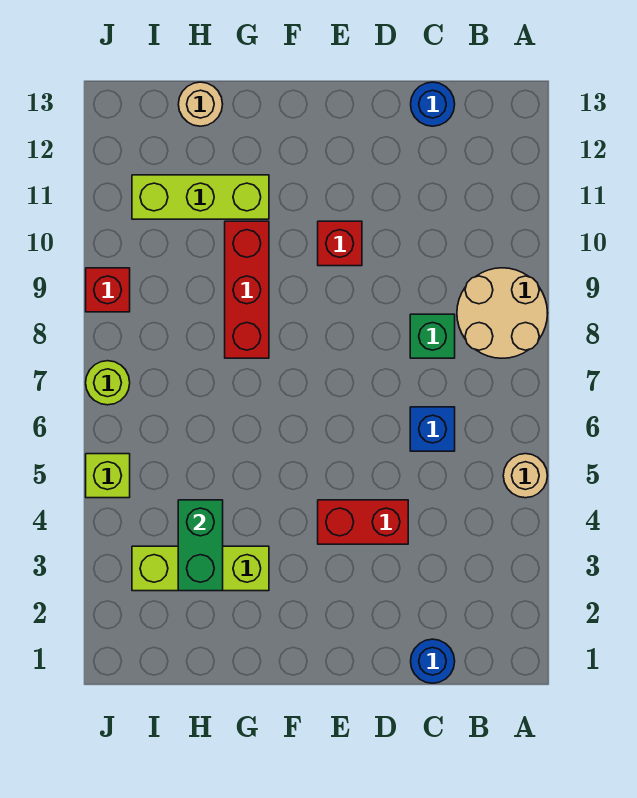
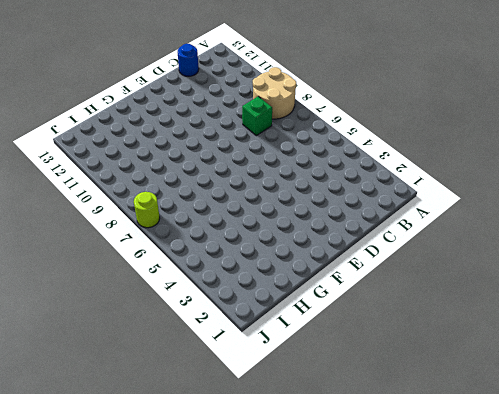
none -> tan round brick A5 level 1
none -> blue round brick C1 level 1
none -> blue brick C6 level 1

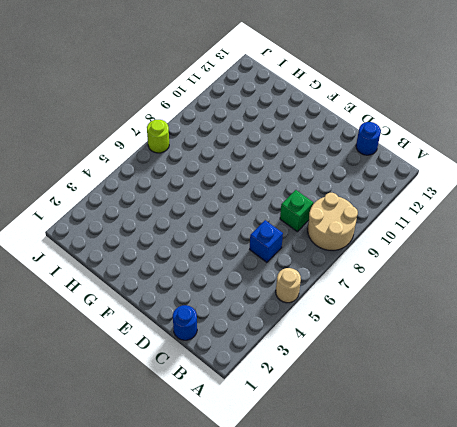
none -> red brick D4:E4 level 1
none -> red brick E10 level 1
none -> lime brick G3:I3 level 1

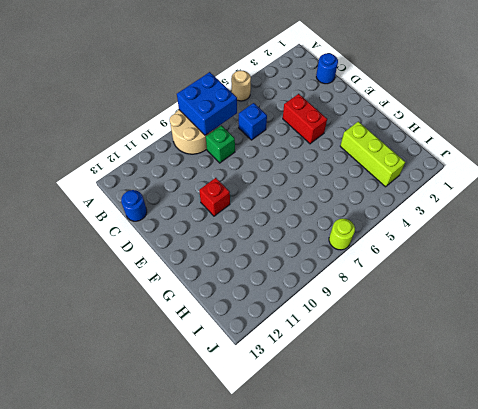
blue brick A7:B8 level 2 -> none
none -> red brick G8:G10 level 1
none -> lime brick G11:I11 level 1
none -> tan round brick H13 level 1

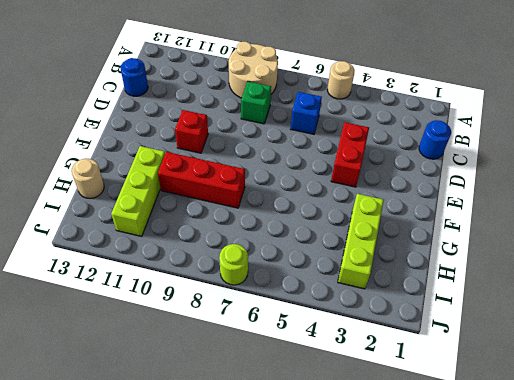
none -> lime brick J5 level 1
none -> red brick J9 level 1
none -> green brick H3:H4 level 2

